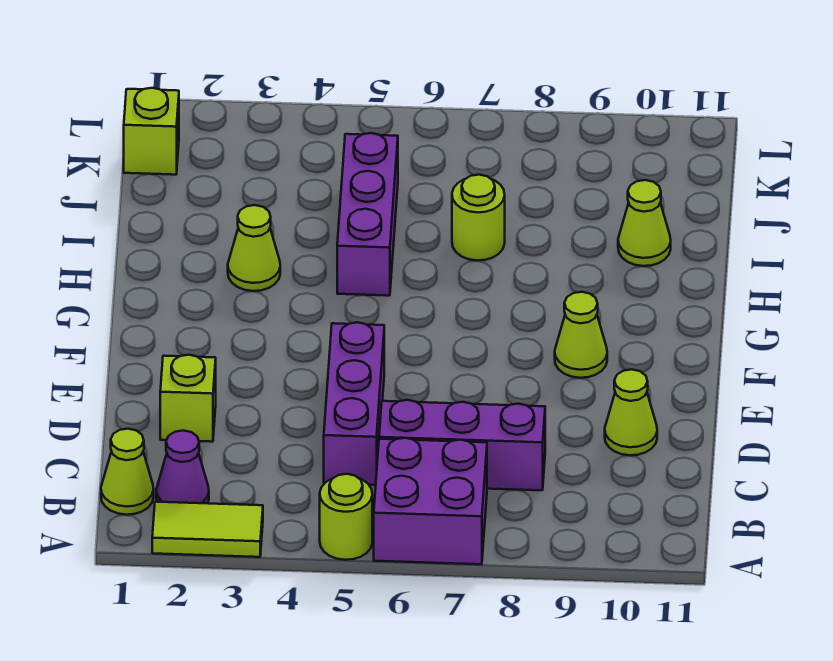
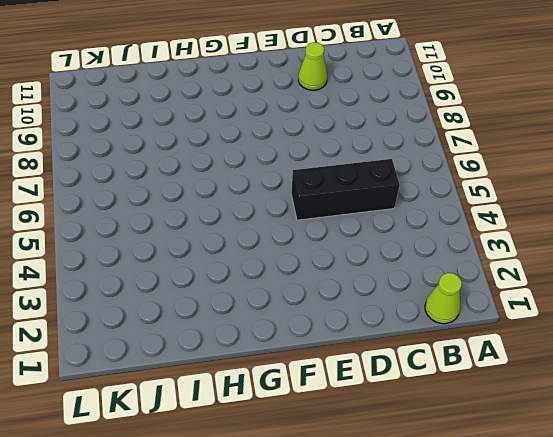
black brick C5:E5 level 1 -> purple brick C5:E5 level 1
none -> lime tile A2:A3 level 1
none -> lime round brick A5 level 1
none -> purple brick A6:B7 level 1

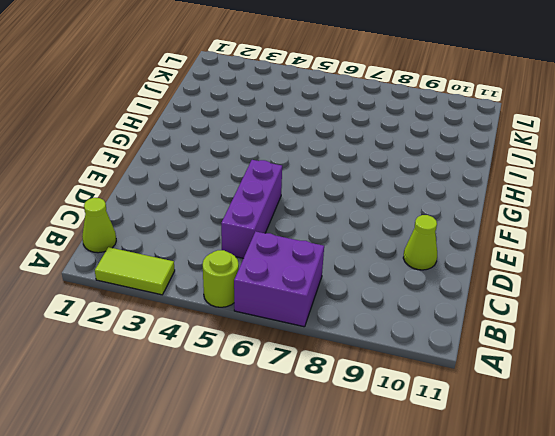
none -> purple cone B2 level 1
none -> purple brick C6:C8 level 1
none -> lime brick D2 level 1

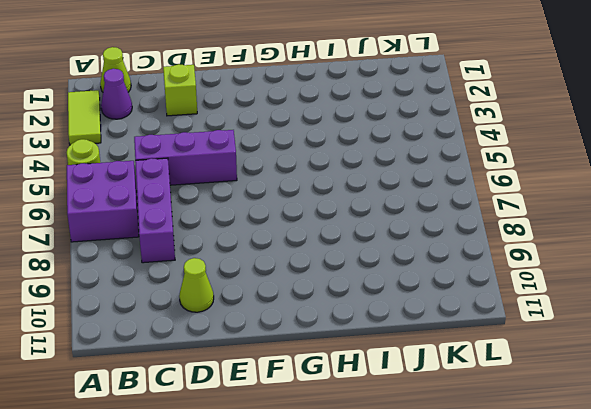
none -> lime cone F9 level 1
none -> lime cone H3 level 1
none -> purple brick H5:J5 level 1

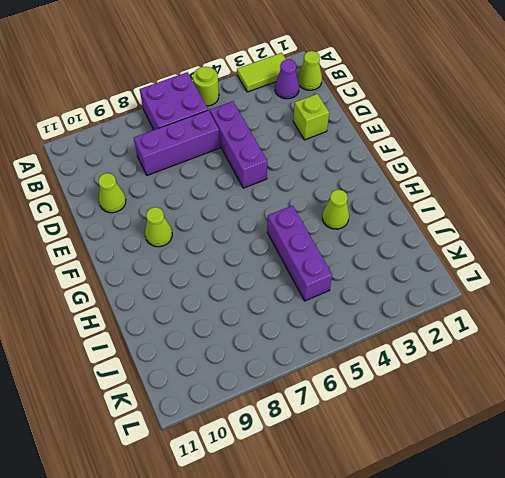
none -> lime round brick I7 level 1
none -> lime cone I10 level 1
none -> lime brick K1 level 1

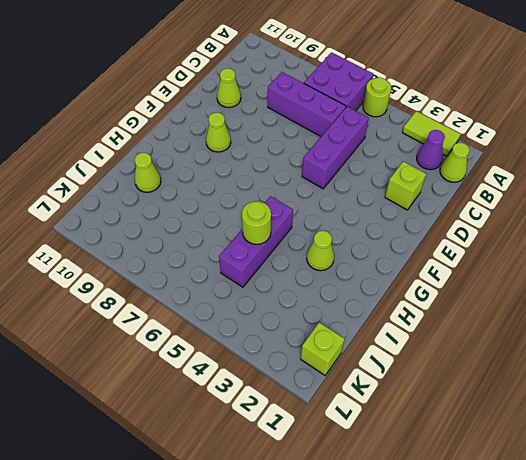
lime round brick I5 level 2 -> lime round brick I7 level 1

